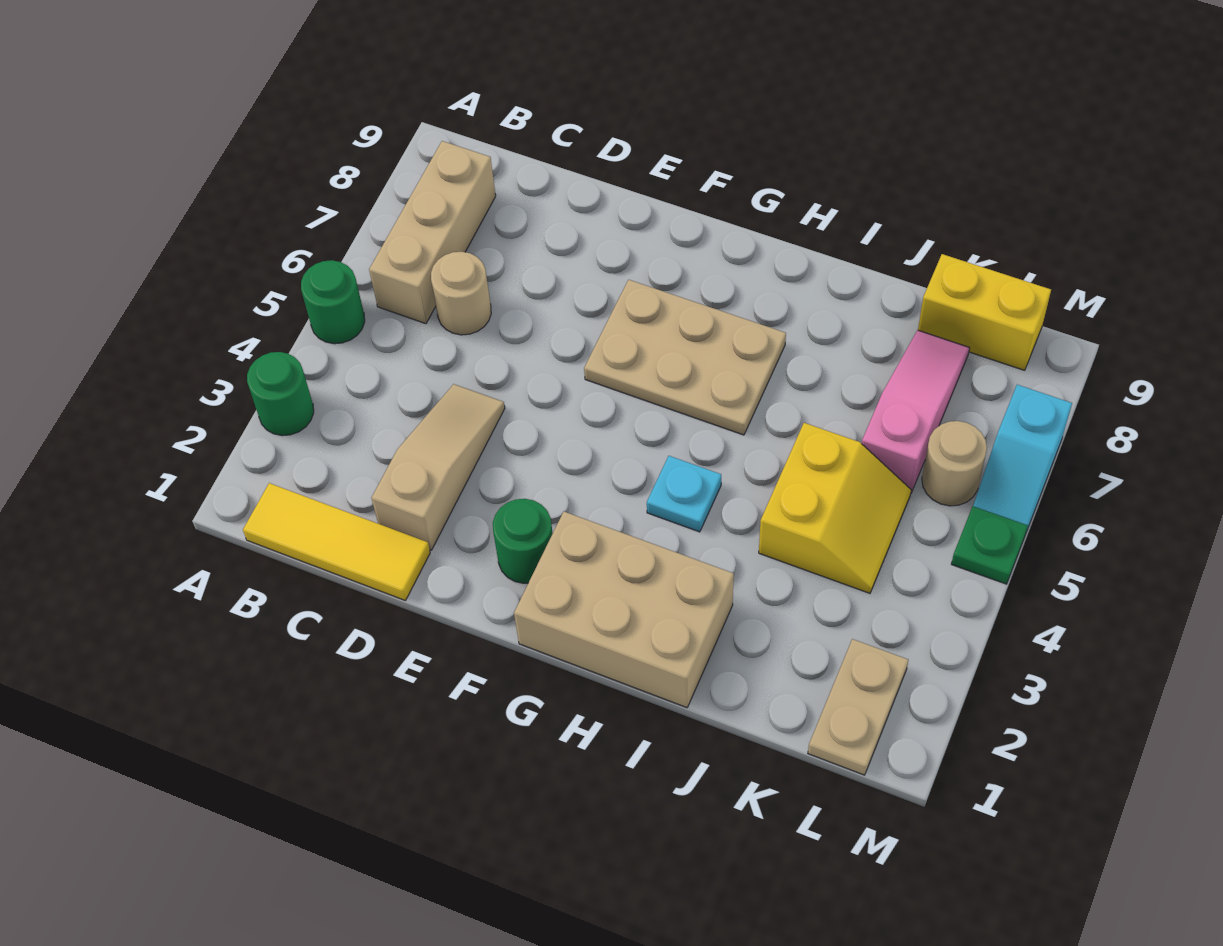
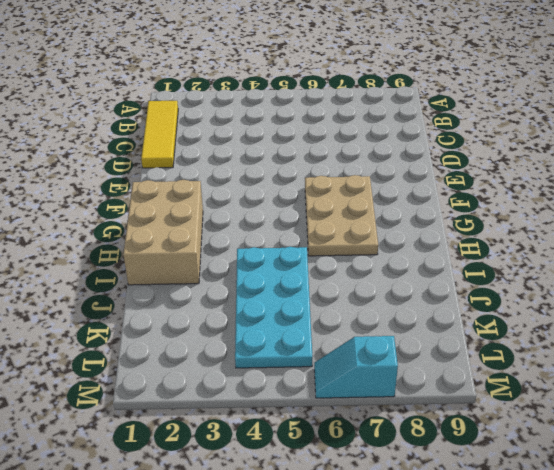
cyan plate I4:L5 level 1 -> yellow slope J4:K5 level 1 top J
none -> green round brick A3 level 1
none -> green round brick A5 level 1
none -> tan brick B6:B8 level 1

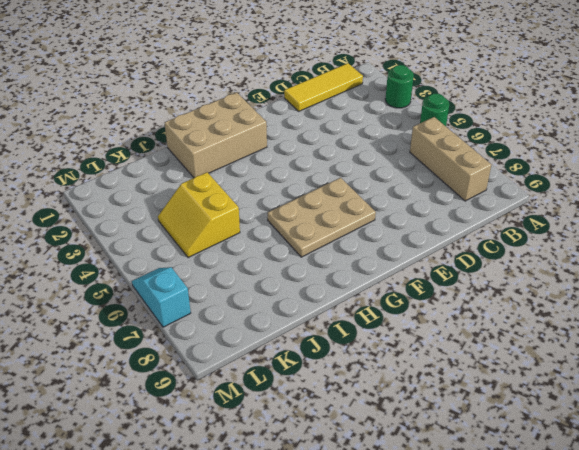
none -> tan round brick C6 level 1
none -> tan slope D2:D4 level 1 top 2
none -> green round brick F2 level 1

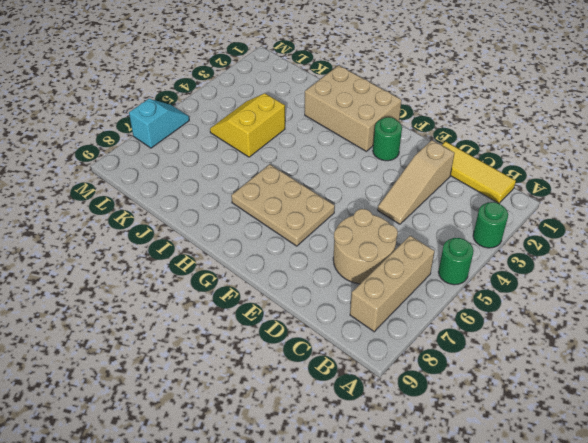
tan round brick C6:D7 level 1 -> tan round brick C6 level 1
none -> cyan plate H4 level 1
none -> pink slope K6:K8 level 1 top 6
none -> yellow brick K9:L9 level 1

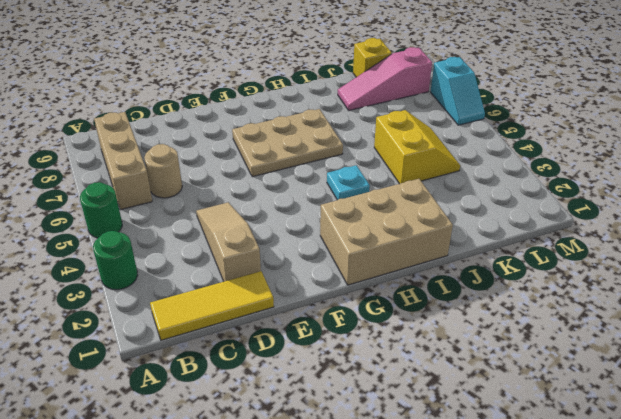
pink slope J8:L8 level 1 top L -> pink slope K6:K8 level 1 top 6
yellow brick K9 level 1 -> yellow brick K9:L9 level 1
none -> green round brick F2 level 1
none -> tan plate L1:L2 level 1
none -> tan round brick L6 level 1

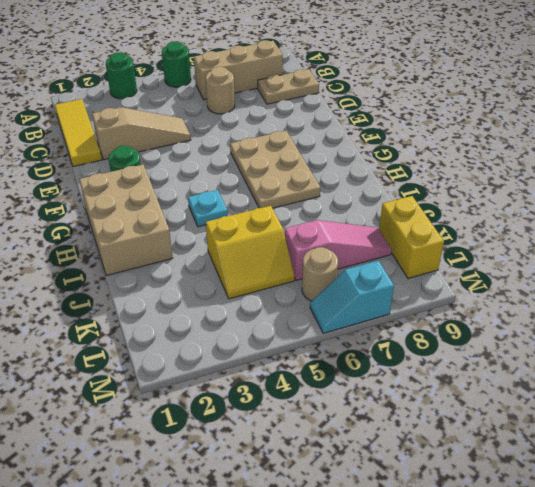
tan plate C8:C9 level 1 -> tan plate L1:L2 level 1
none -> green plate M5 level 1

